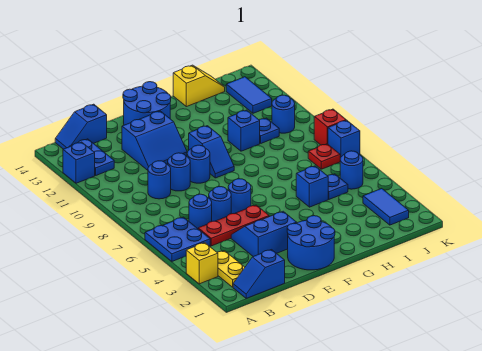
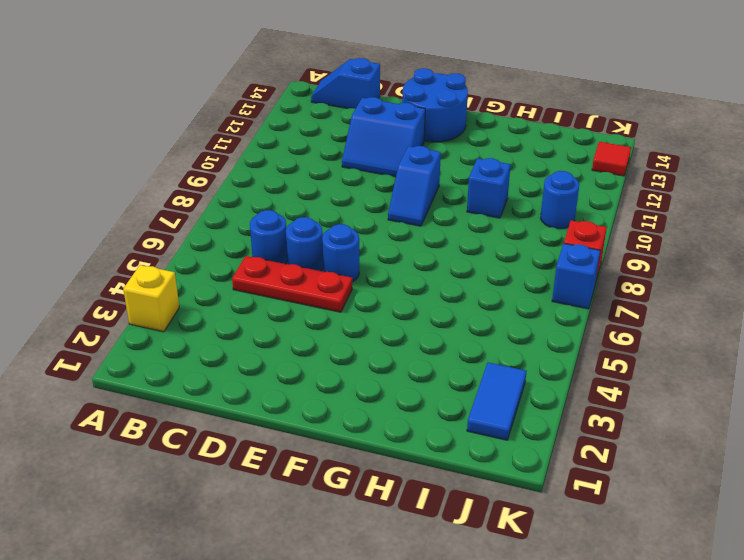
red tile K13 level 1 -> none
none -> blue plate A5:B6 level 1
none -> blue brick A12 level 1
none -> blue slope B1:C1 level 1 top C
none -> yellow plate B2:B3 level 1

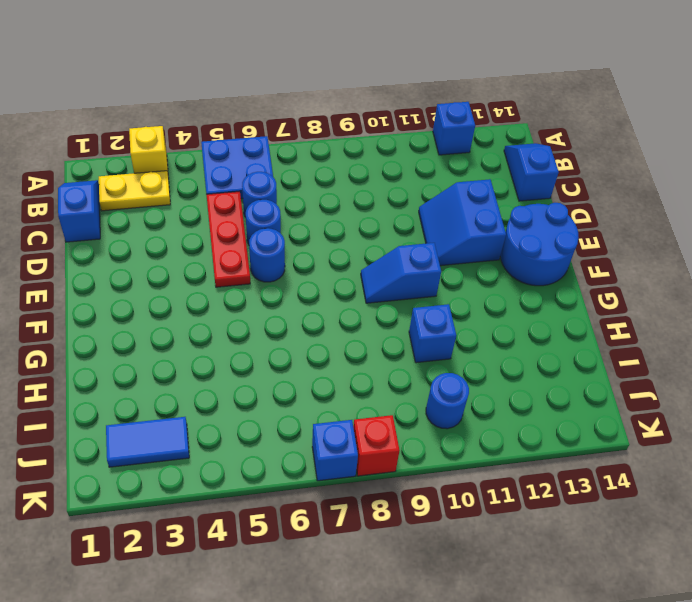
none -> blue plate B12:B13 level 1
none -> blue round brick C9 level 1
none -> blue slope D3:E4 level 1 top 3
none -> blue round brick D9 level 1

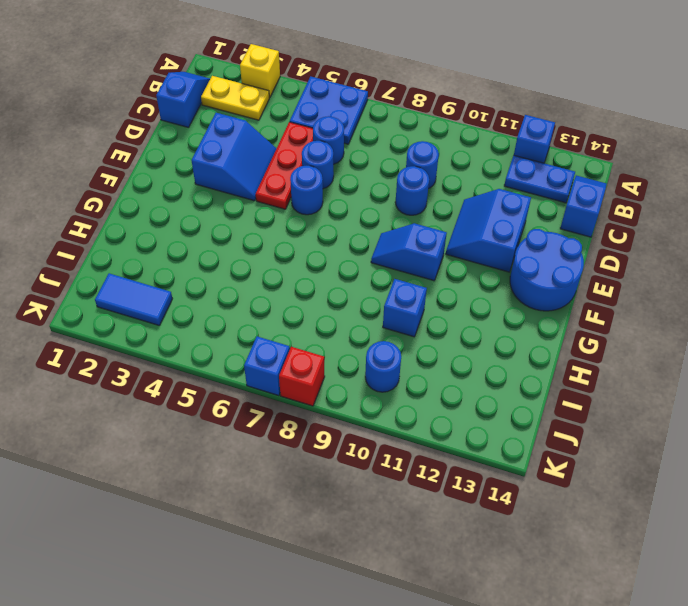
none -> blue round brick E1:F2 level 1
none -> blue round brick E9 level 1
none -> blue brick H5 level 1
none -> yellow slope H14:I14 level 1 top H

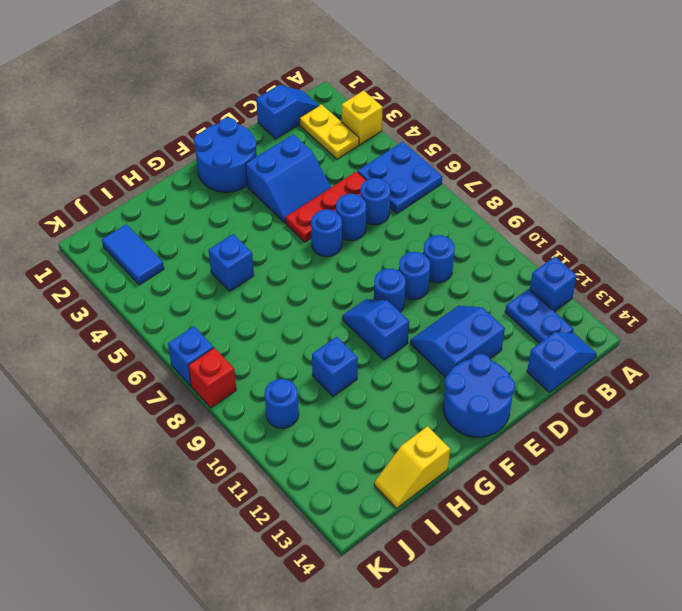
none -> blue plate I5 level 1
none -> blue plate I10 level 1
none -> blue round brick J5 level 1
none -> red plate J7 level 1

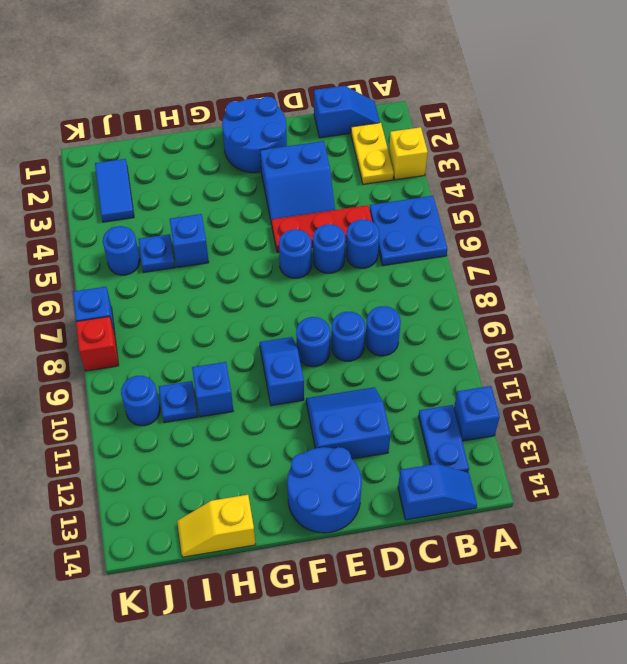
none -> red plate J7 level 1
none -> blue tile J12:J13 level 1

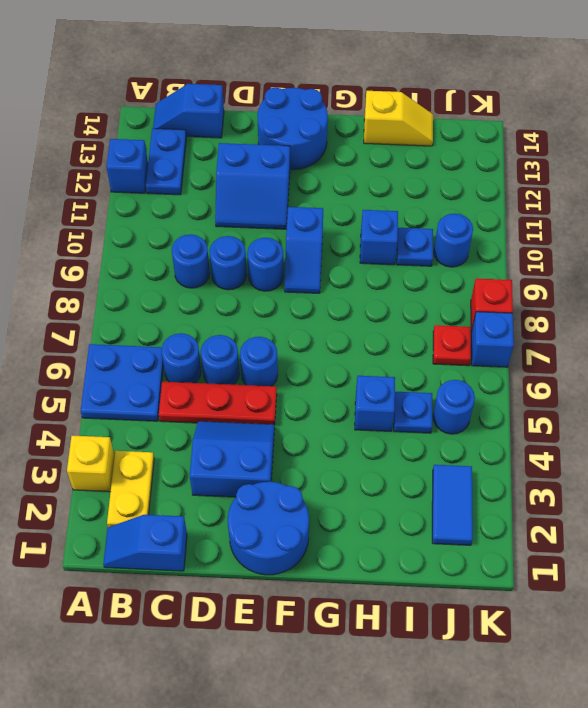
none -> blue tile J12:J13 level 1

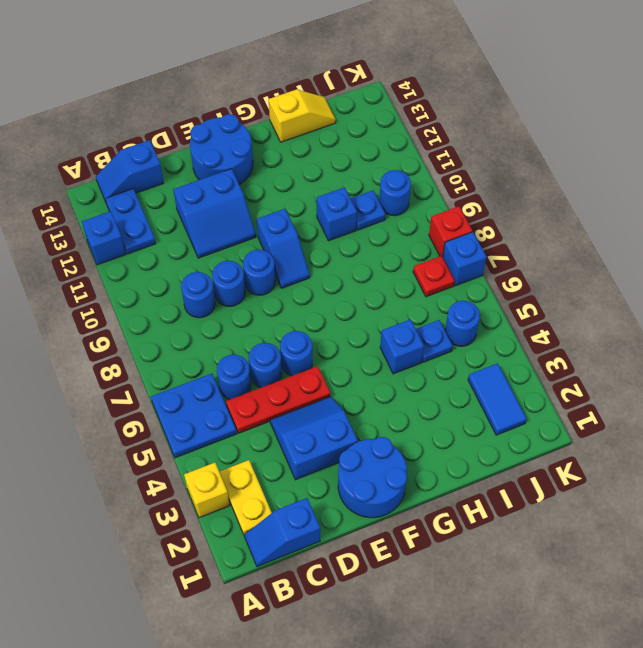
none -> blue tile J12:J13 level 1

